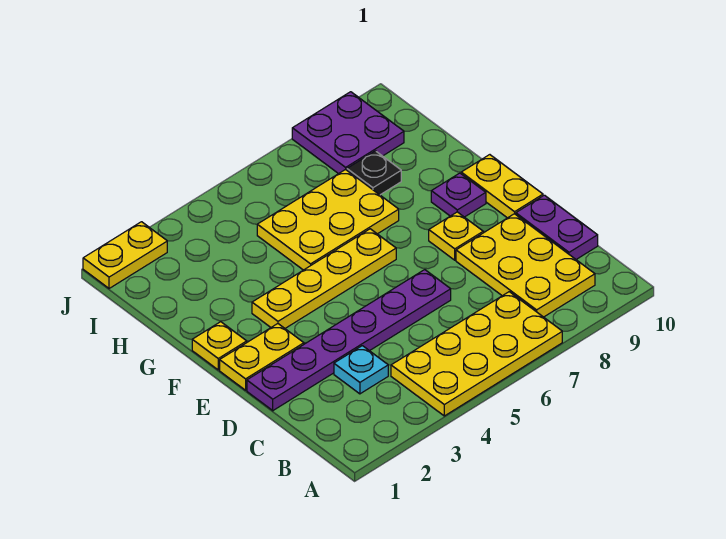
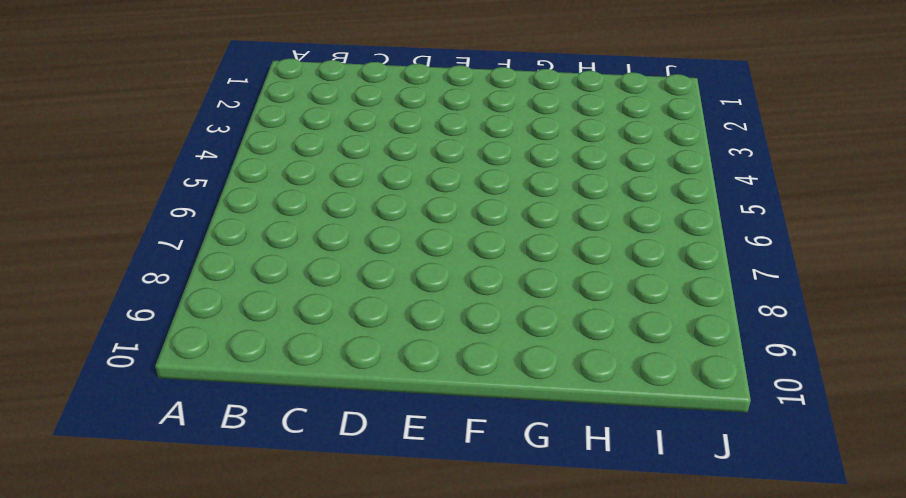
none -> yellow plate A4:B7 level 1
none -> yellow plate B8:D9 level 1
none -> cyan plate C3 level 1

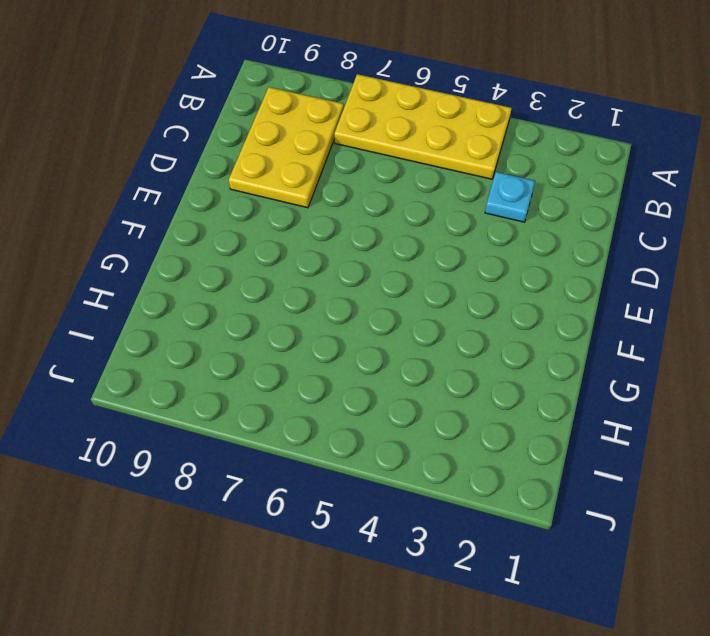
none -> purple plate C10:D10 level 1
none -> purple plate D1:D6 level 1
none -> yellow plate E1:E2 level 1

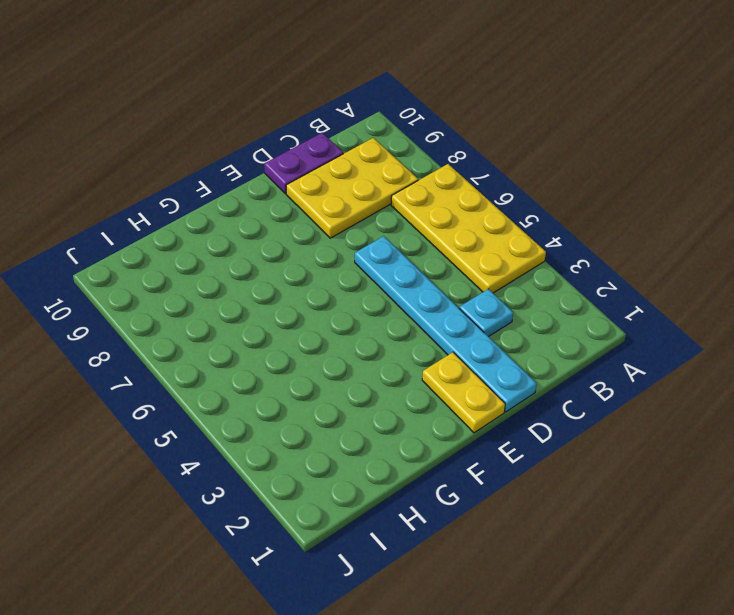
cyan plate D1:D6 level 1 -> purple plate D1:D6 level 1
none -> yellow plate E8 level 1
none -> yellow plate E10:F10 level 1
none -> yellow plate F1 level 1

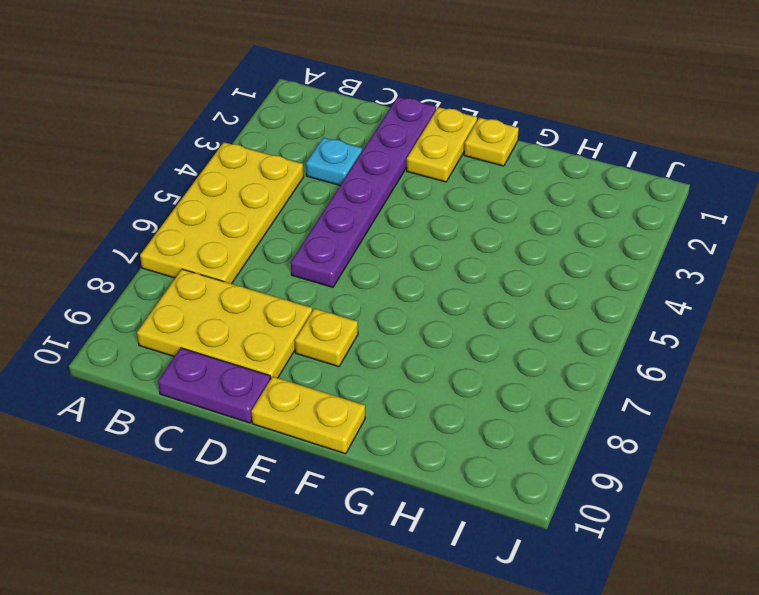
none -> yellow plate F3:F6 level 1
none -> purple plate F9 level 1
none -> yellow plate G5:H7 level 1

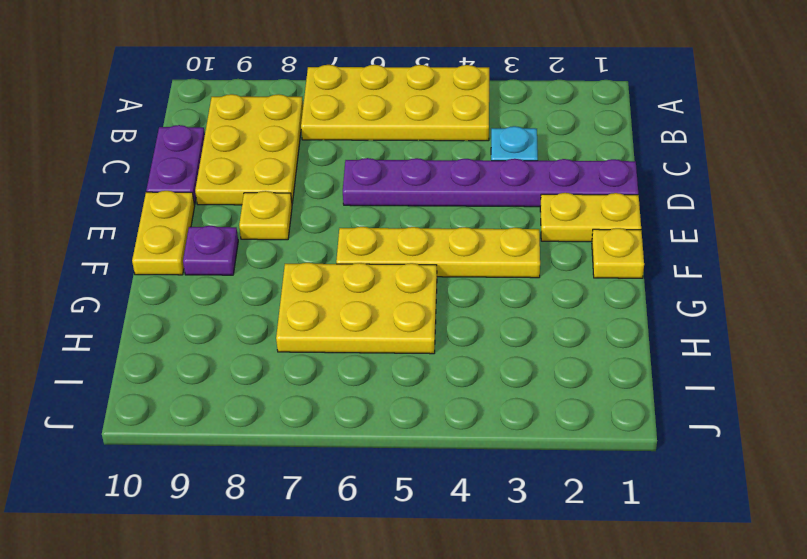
none -> black plate H8 level 1
none -> purple plate I8:J9 level 1
none -> yellow plate J1:J2 level 1

